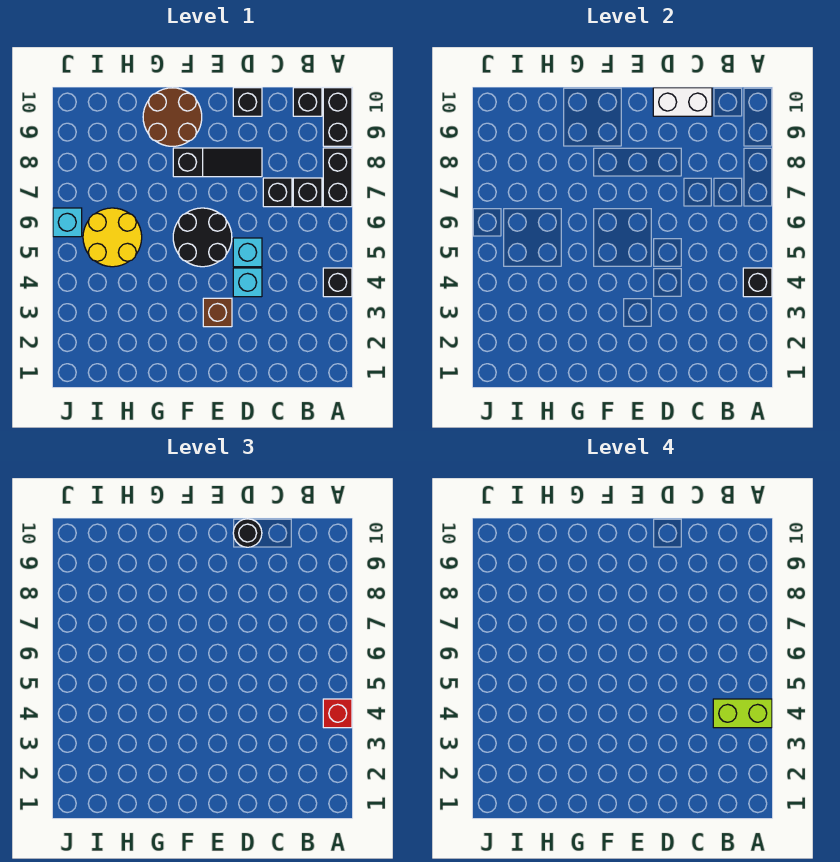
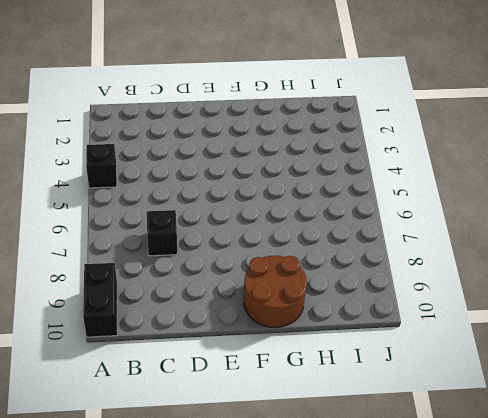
none -> black brick A7:A8 level 1
none -> black brick B7 level 1
none -> black brick B10 level 1

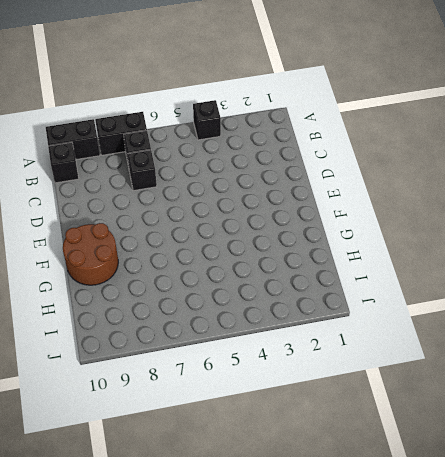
none -> cyan brick D4 level 1
none -> cyan brick D5 level 1
none -> black slope D8:F8 level 1 top F

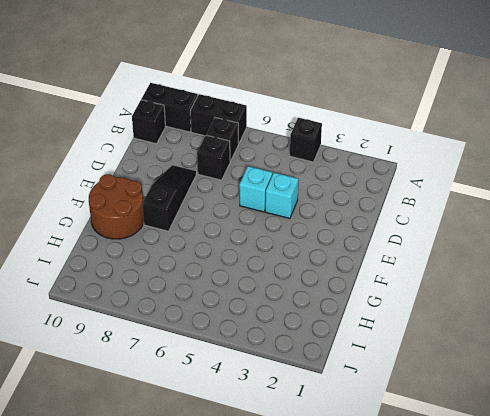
none -> black brick D10 level 1
none -> brown brick E3 level 1
none -> black round brick E5:F6 level 1

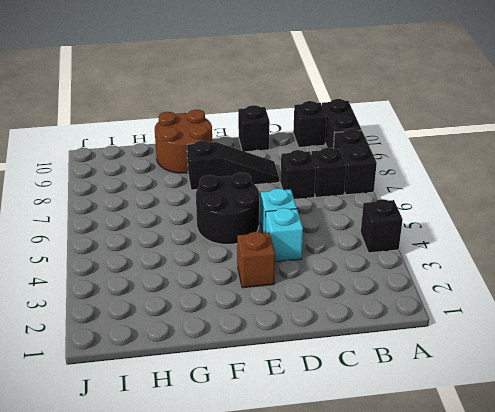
none -> yellow round brick H5:I6 level 1
none -> cyan brick J6 level 1
none -> black brick A4 level 2

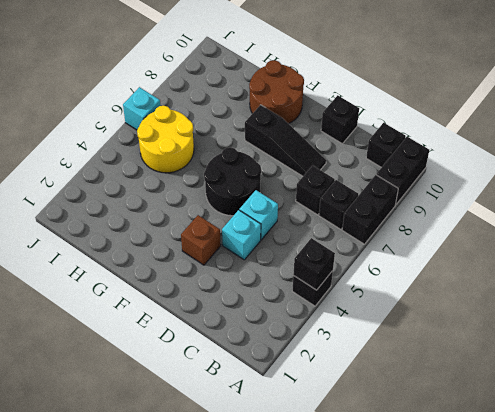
none -> white brick C10:D10 level 2
none -> red brick A4 level 3
none -> black round brick D10 level 3

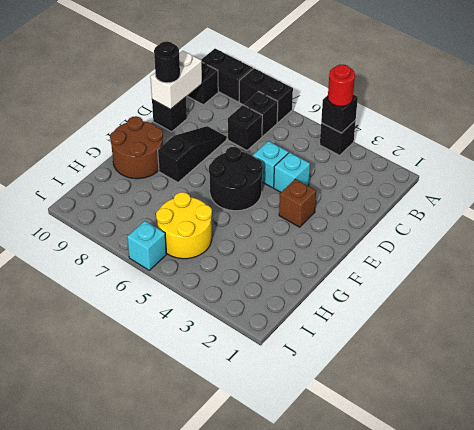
red round brick A4 level 3 -> red brick A4 level 3
none -> lime brick A4:B4 level 4

